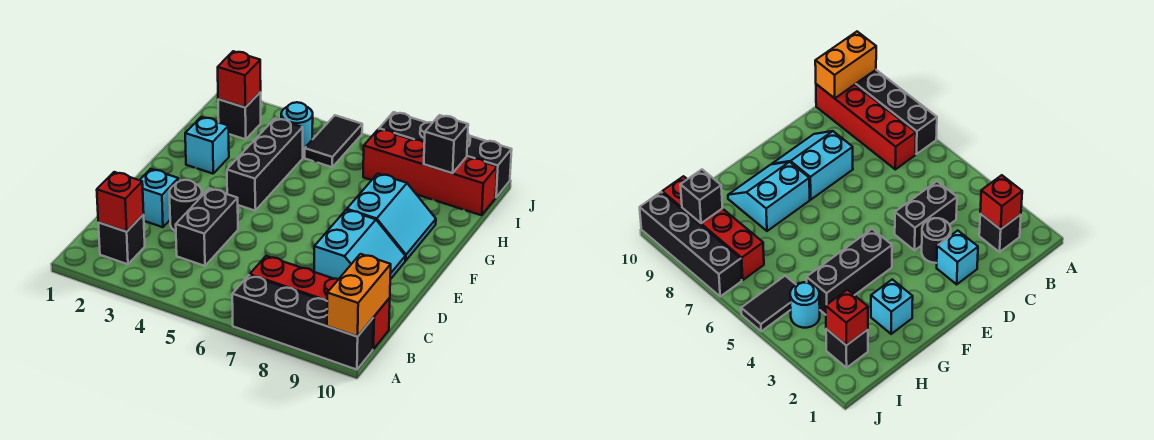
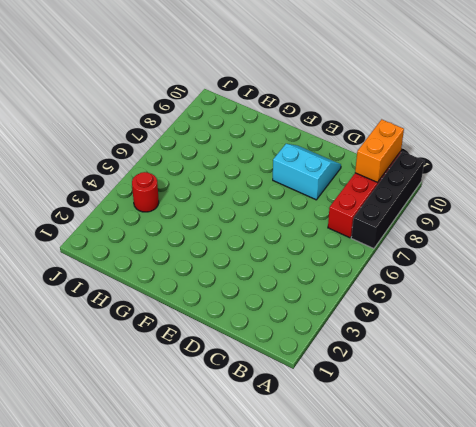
orange brick B9:B10 level 2 -> orange brick A10:B10 level 2
red round brick I4 level 1 -> cyan round brick I4 level 1
none -> black brick B2 level 1
none -> black brick C4:D4 level 1
none -> cyan brick D2 level 1

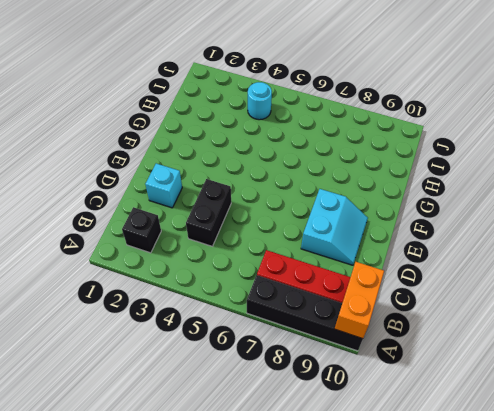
none -> black round brick D3 level 1
none -> black brick F4:H4 level 1
none -> cyan slope F8:G9 level 1 top 8

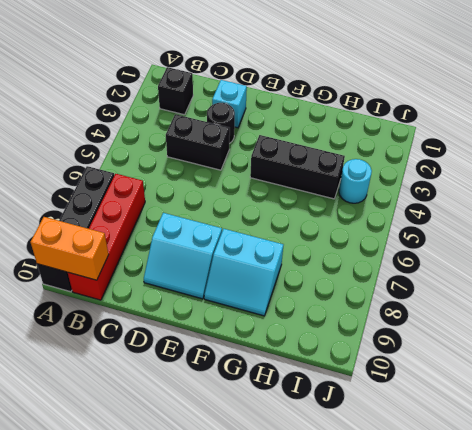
none -> cyan brick G2 level 1
none -> black brick I2 level 1
none -> black tile I5:J5 level 1

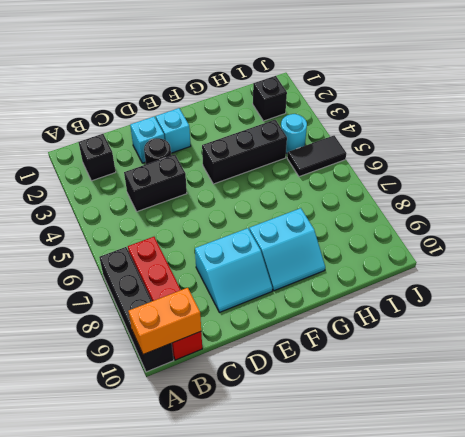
cyan brick E2 level 1 -> cyan brick G2 level 1
none -> red brick I7:I10 level 1
none -> black brick J7:J10 level 1
none -> red brick B2 level 2

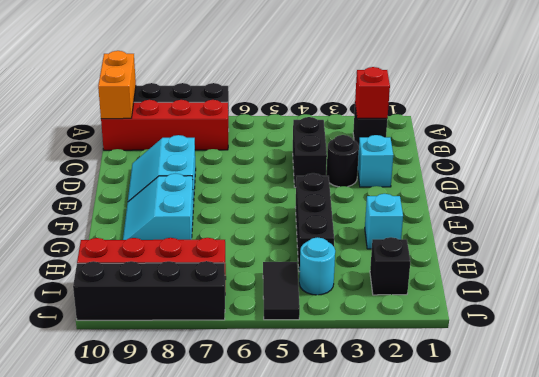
none -> red brick I2 level 2
none -> black brick I9 level 2

